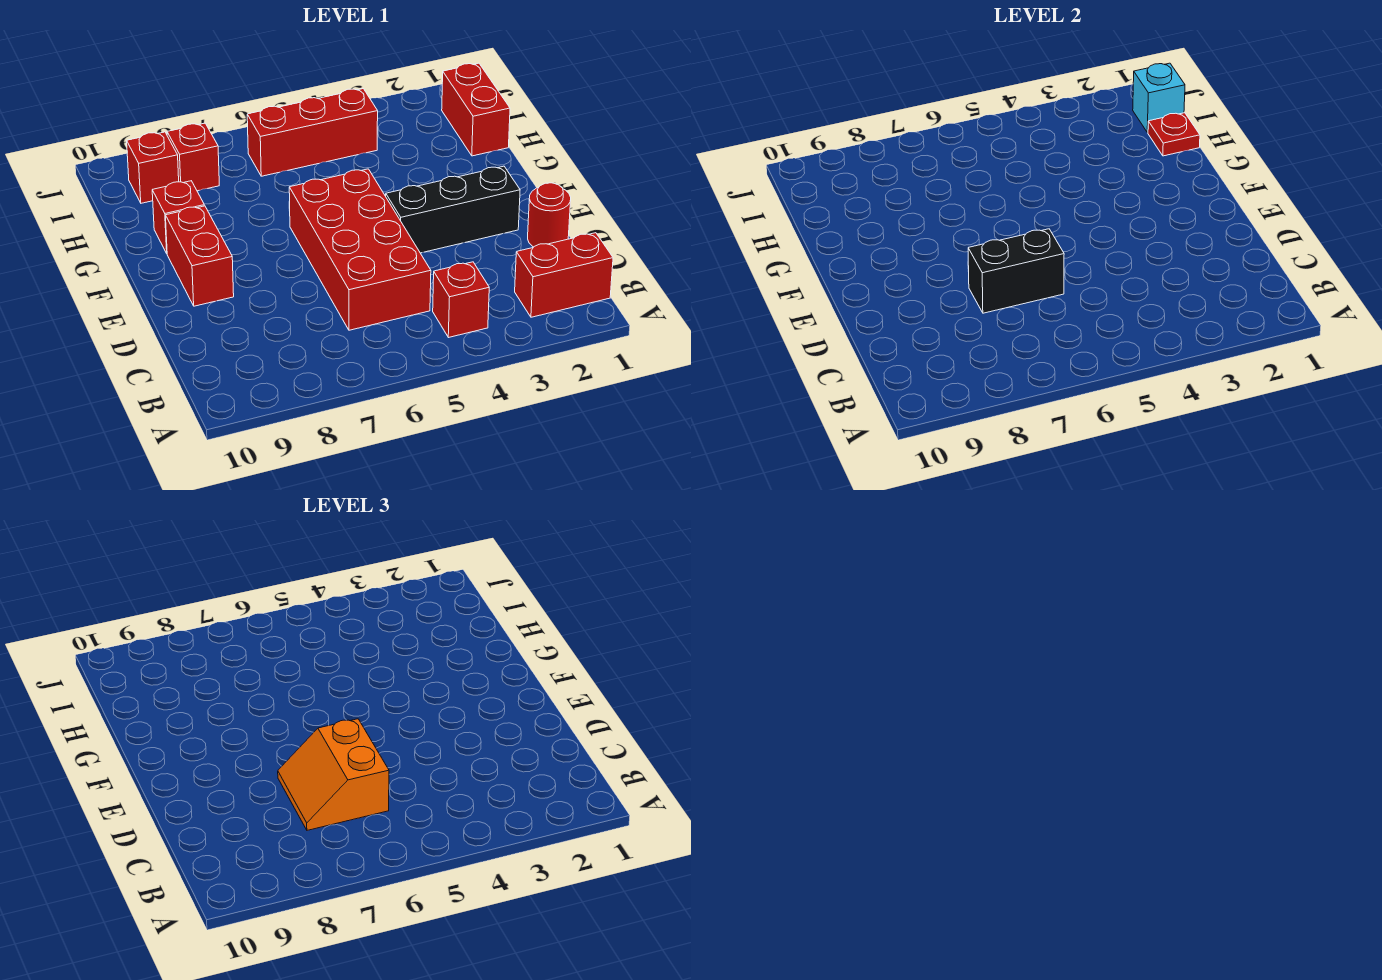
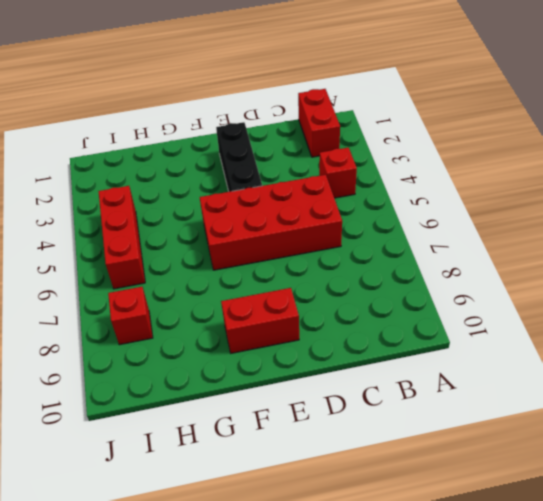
none -> red round brick D1 level 1
none -> red brick G9 level 1
none -> red brick H1:I1 level 1

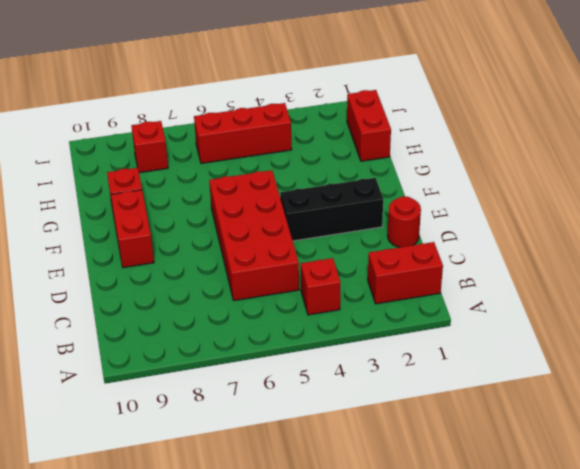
none -> red brick I9 level 1
none -> black brick D6:D7 level 2
none -> red plate H1 level 2

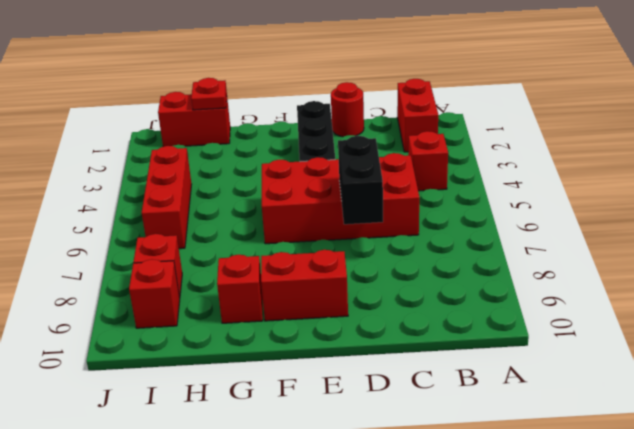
none -> cyan brick I1 level 2
none -> orange slope C6:D7 level 3 top 6

